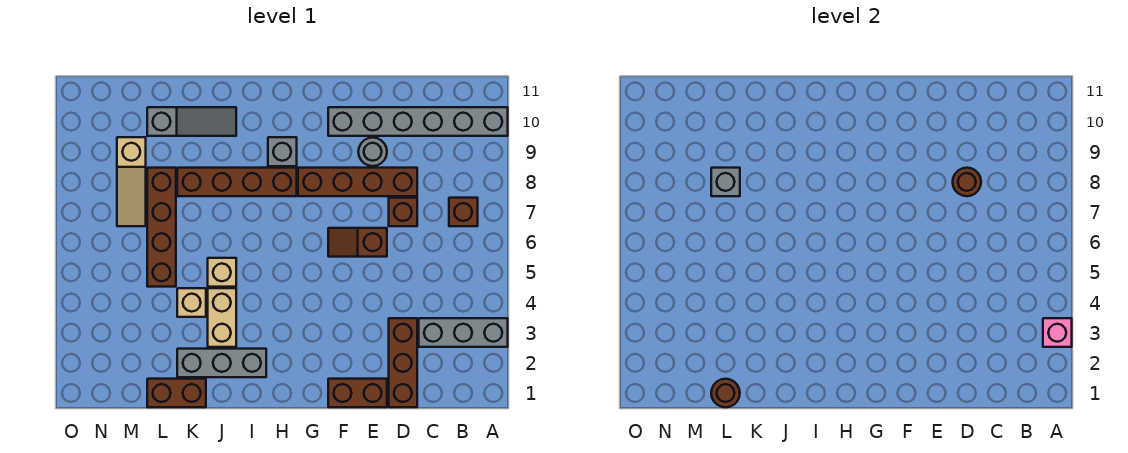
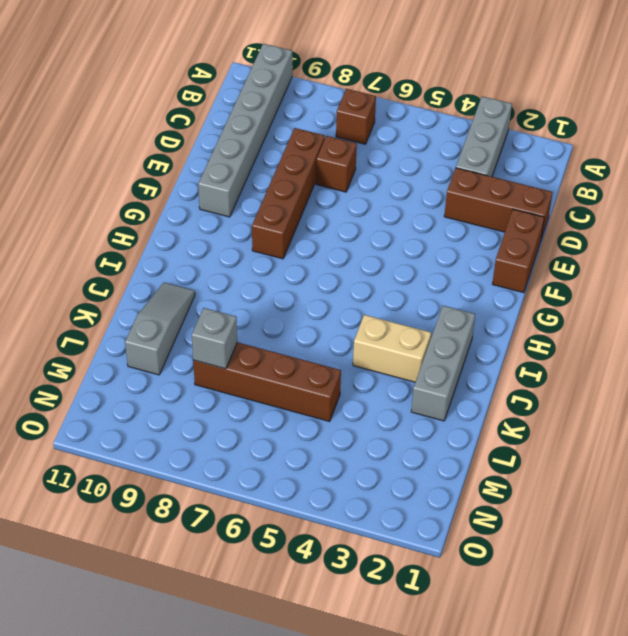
none -> brown slope E6:F6 level 1 top E
none -> grey round brick E9 level 1
none -> brown brick H8:K8 level 1

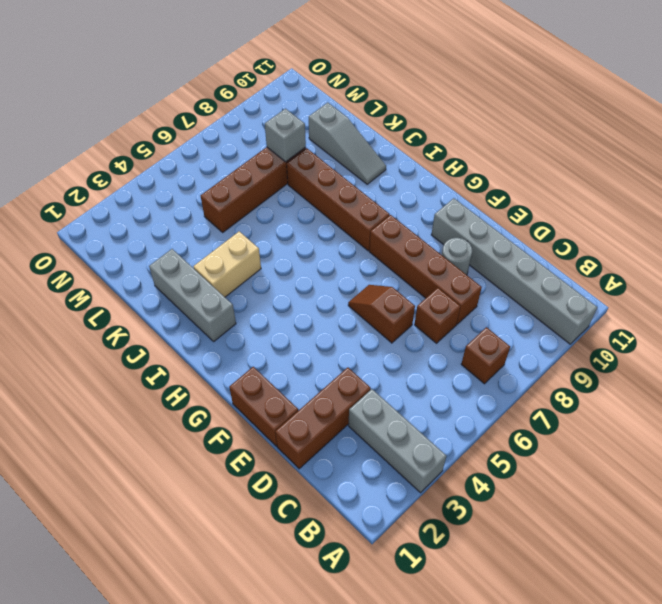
none -> grey brick H9 level 1
none -> tan brick J5 level 1
none -> brown brick K1:L1 level 1

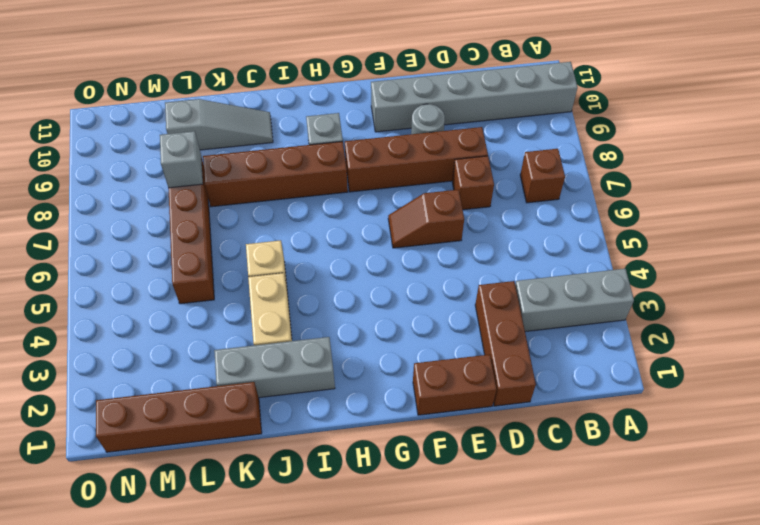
brown brick K1:N1 level 1 -> brown brick K1:L1 level 1
none -> tan brick K4 level 1
none -> tan slope M7:M9 level 1 top 9
none -> pink brick A3 level 2

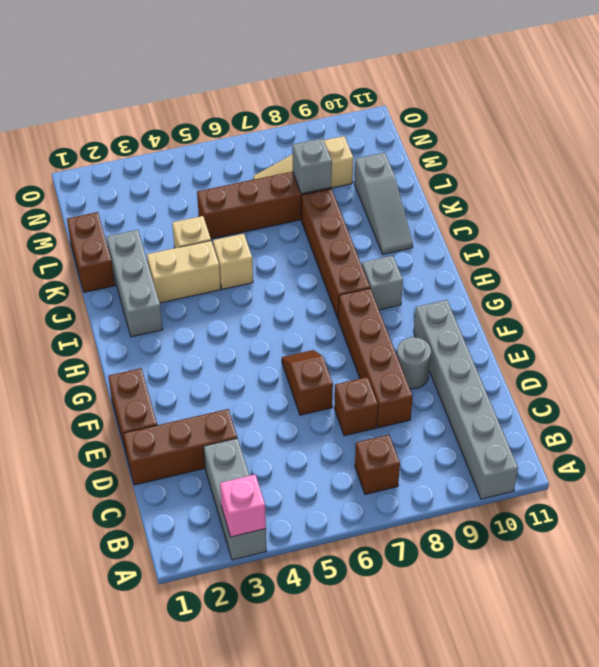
none -> brown round brick D8 level 2
none -> brown round brick L1 level 2

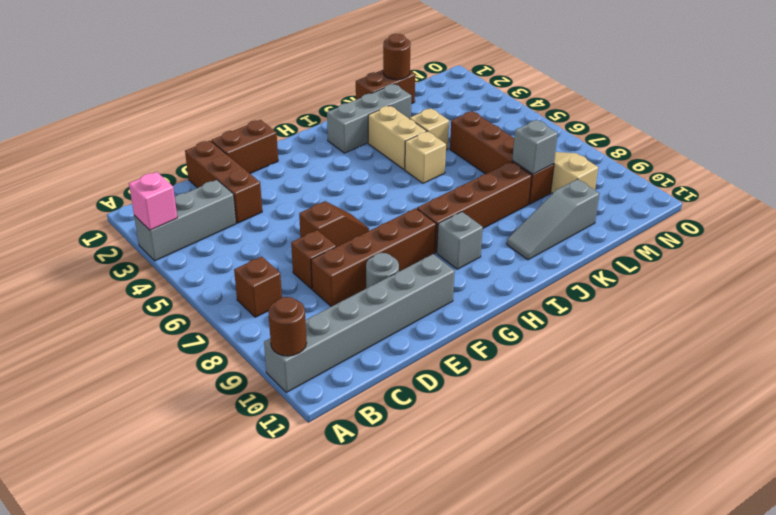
brown round brick A10 level 2 -> brown round brick D8 level 2

